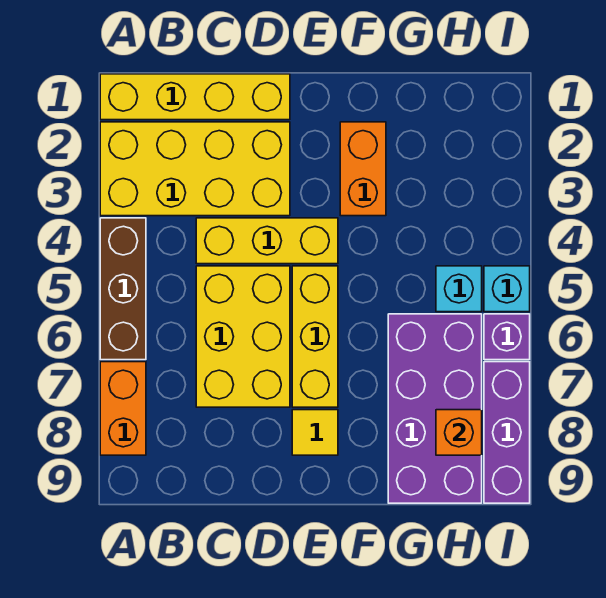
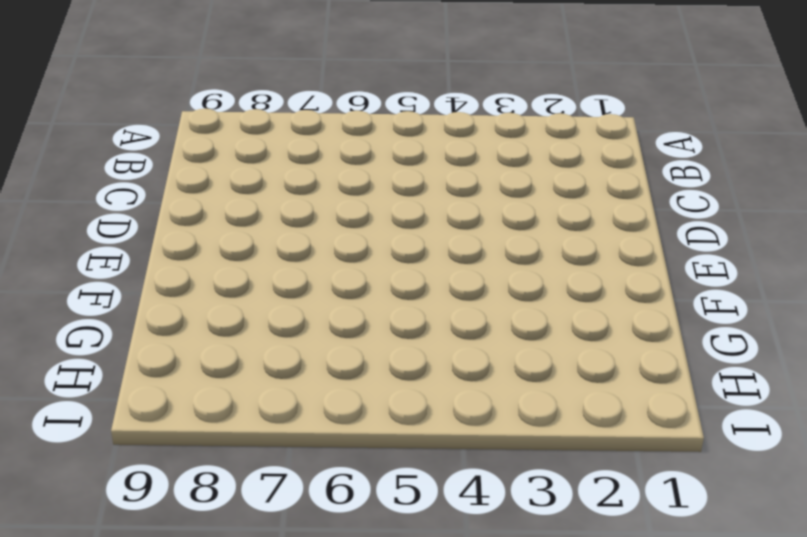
none -> yellow brick A1:D1 level 1
none -> yellow brick A2:D3 level 1
none -> brown brick A4:A6 level 1

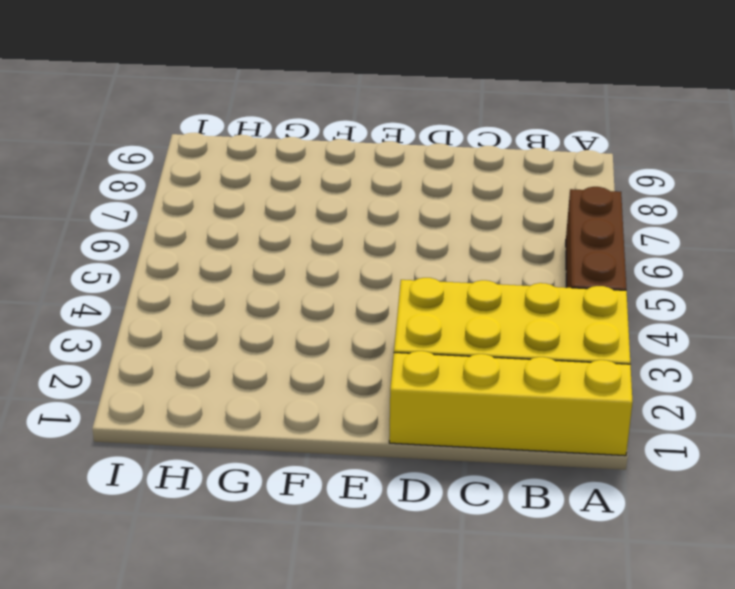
none -> orange brick A7:A8 level 1
none -> yellow brick C4:E4 level 1
none -> yellow brick C5:D7 level 1

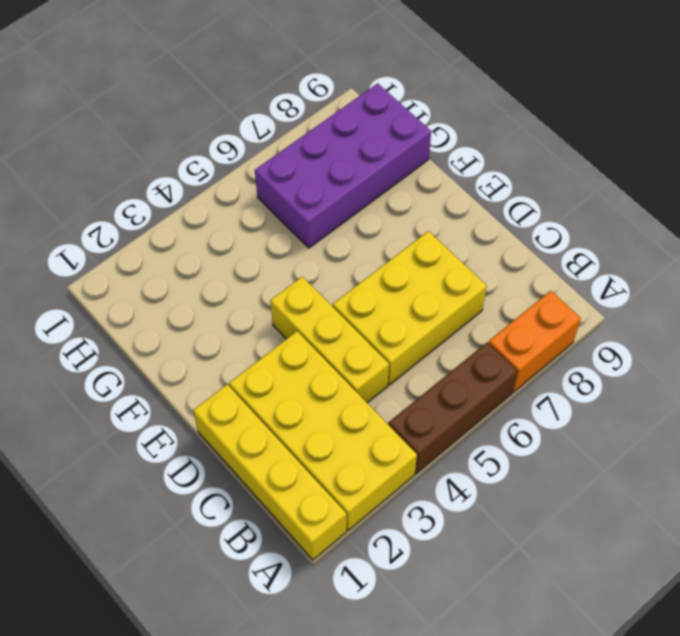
none -> yellow brick E5:E7 level 1
none -> yellow tile E8 level 1
none -> orange brick F2:F3 level 1

